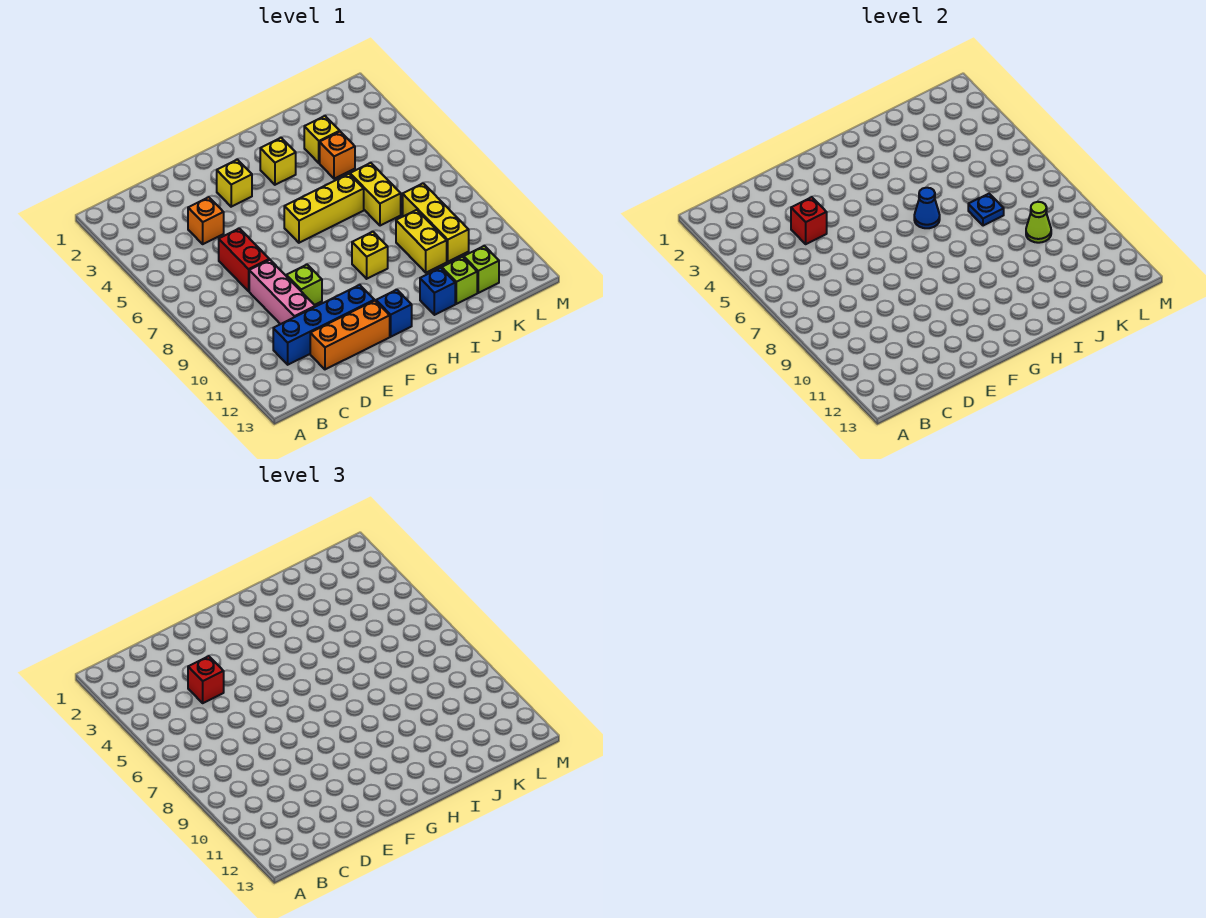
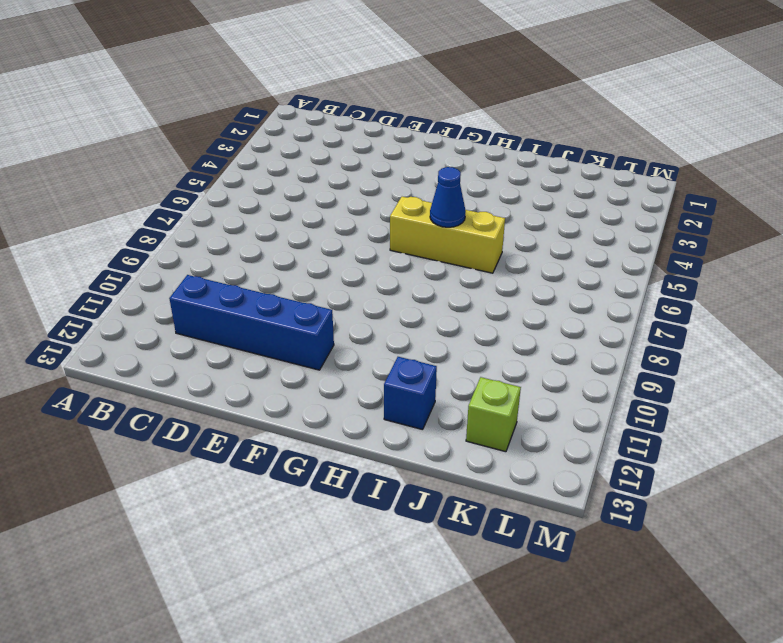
none -> orange brick D4 level 1
none -> red brick D6:D7 level 1
none -> pink brick D8:D10 level 1

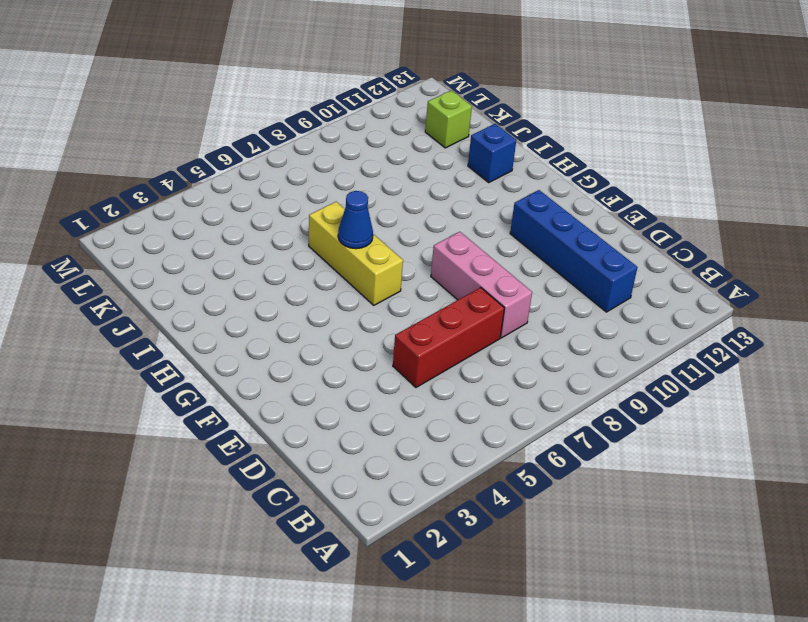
red brick D5:D7 level 1 -> red brick D6:D7 level 1
pink brick D8:F8 level 1 -> pink brick D8:D10 level 1
none -> orange brick D4 level 1
none -> orange brick D12:F12 level 1
none -> lime brick E9 level 1

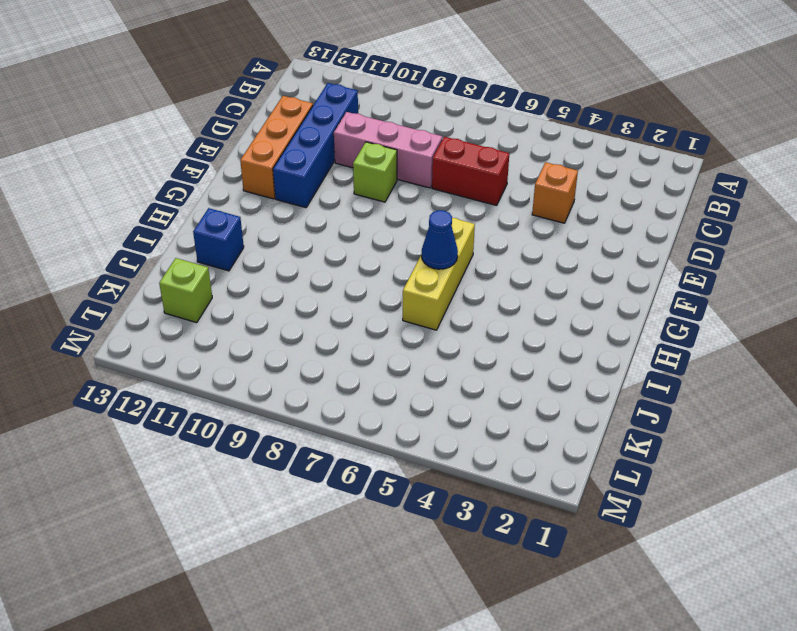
none -> yellow brick F3 level 1
none -> blue brick G12 level 1
none -> yellow brick H3 level 1

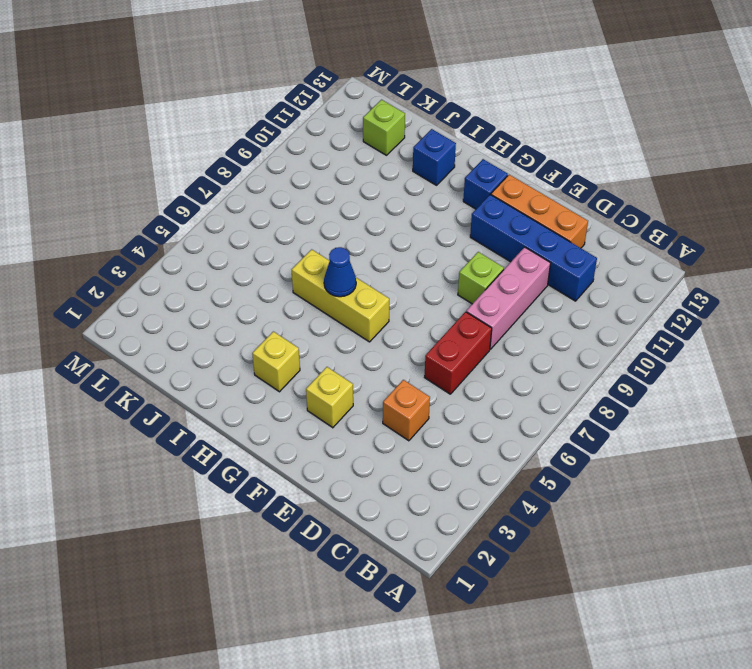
none -> yellow brick H9 level 1
none -> yellow brick J3 level 1
none -> orange brick J4 level 1

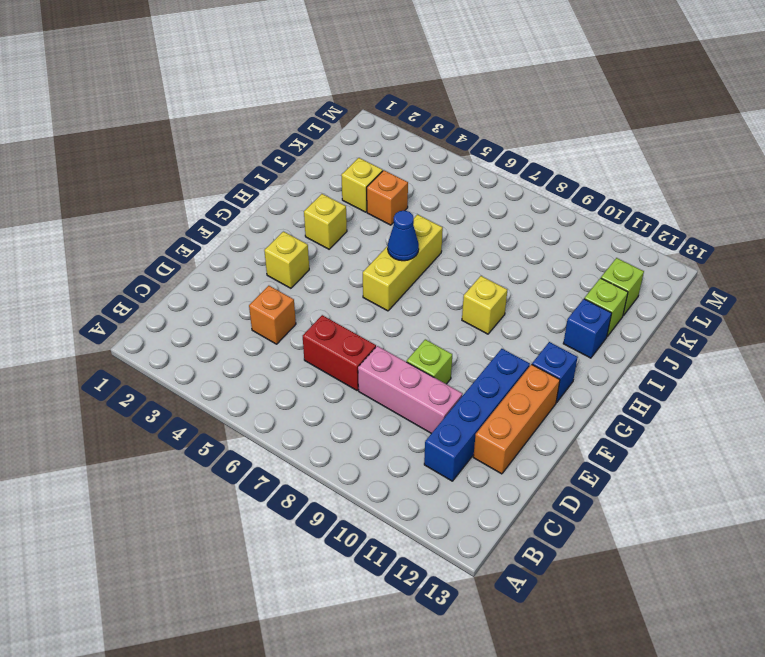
none -> yellow brick J6:J7 level 1
none -> yellow brick J9:J10 level 1
none -> yellow brick K8:K10 level 1

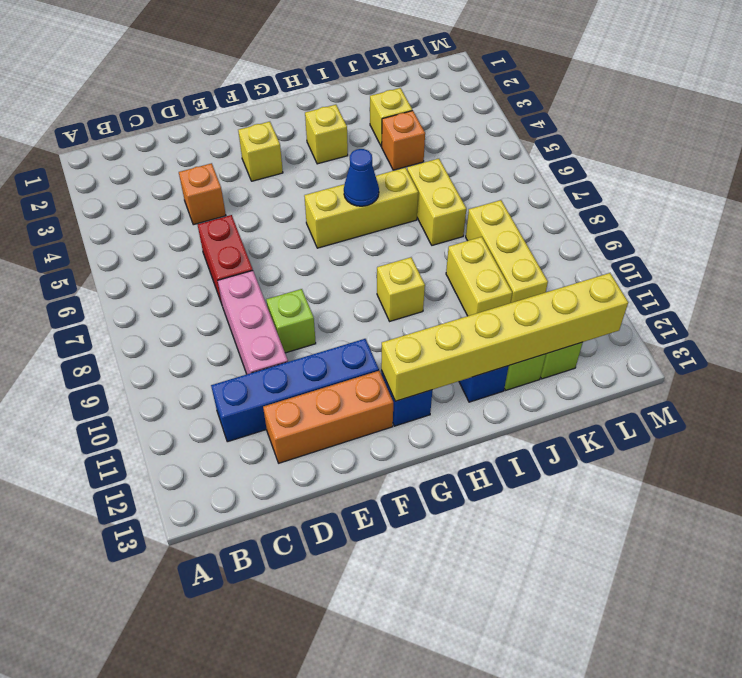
yellow brick G12:L12 level 2 -> none
none -> red brick D4 level 2
none -> blue plate J7 level 2
none -> lime cone K9 level 2

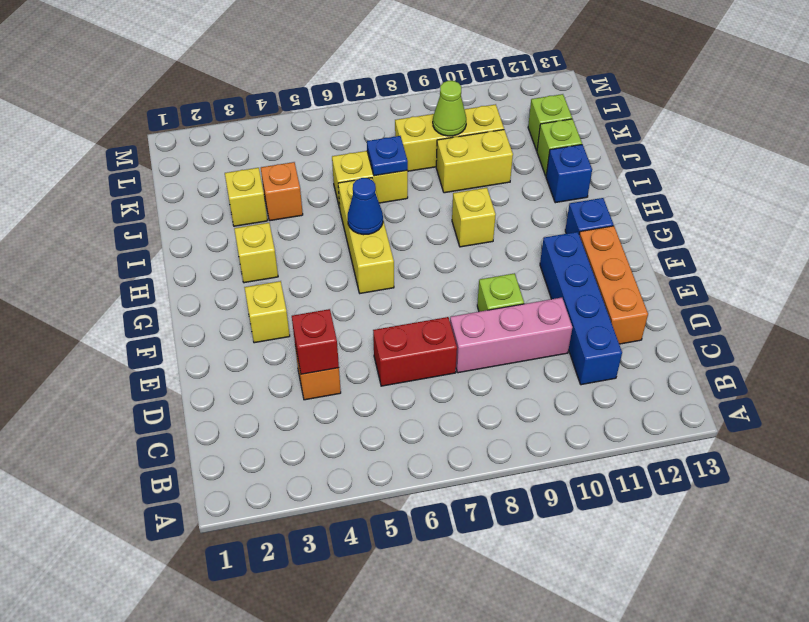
none -> red brick D4 level 3

